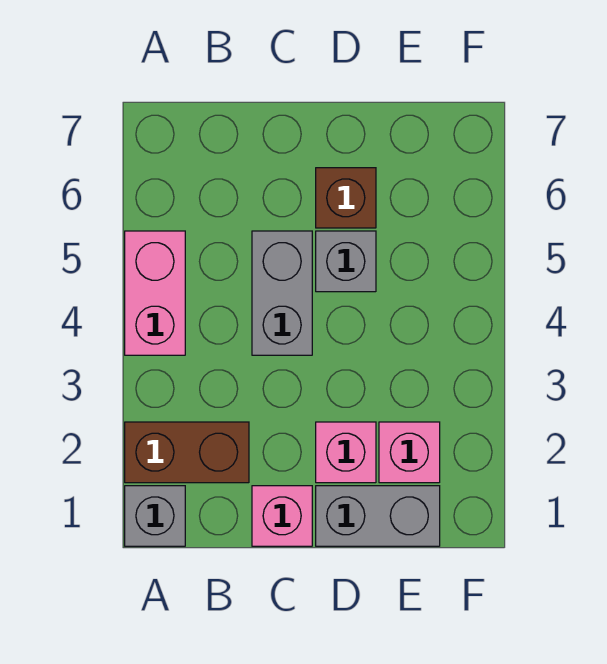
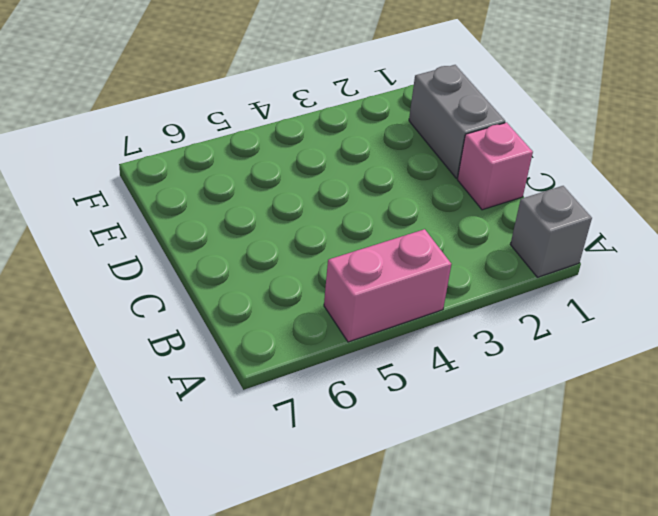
none -> brown brick A2:B2 level 1
none -> grey brick C4:C5 level 1

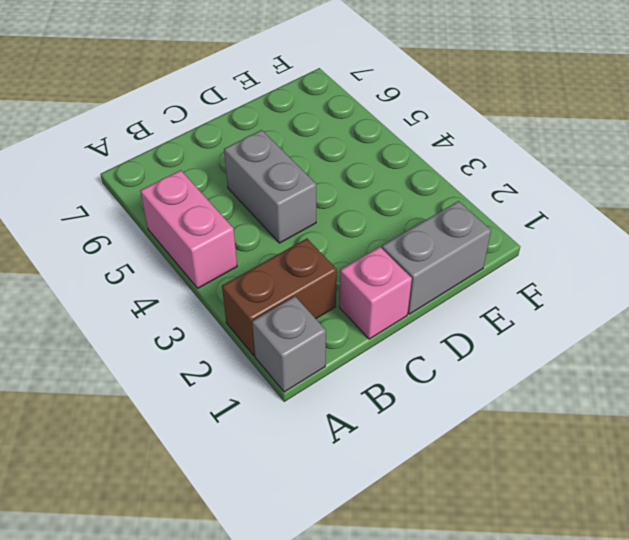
none -> pink brick D2 level 1
none -> grey brick D5 level 1

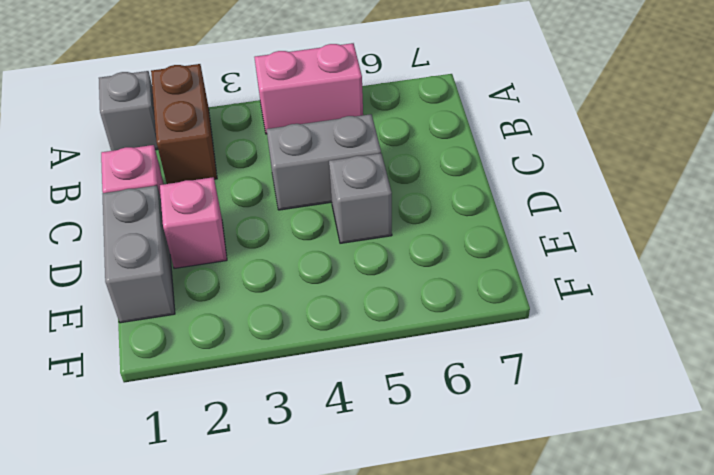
none -> brown brick D6 level 1
none -> pink brick E2 level 1

